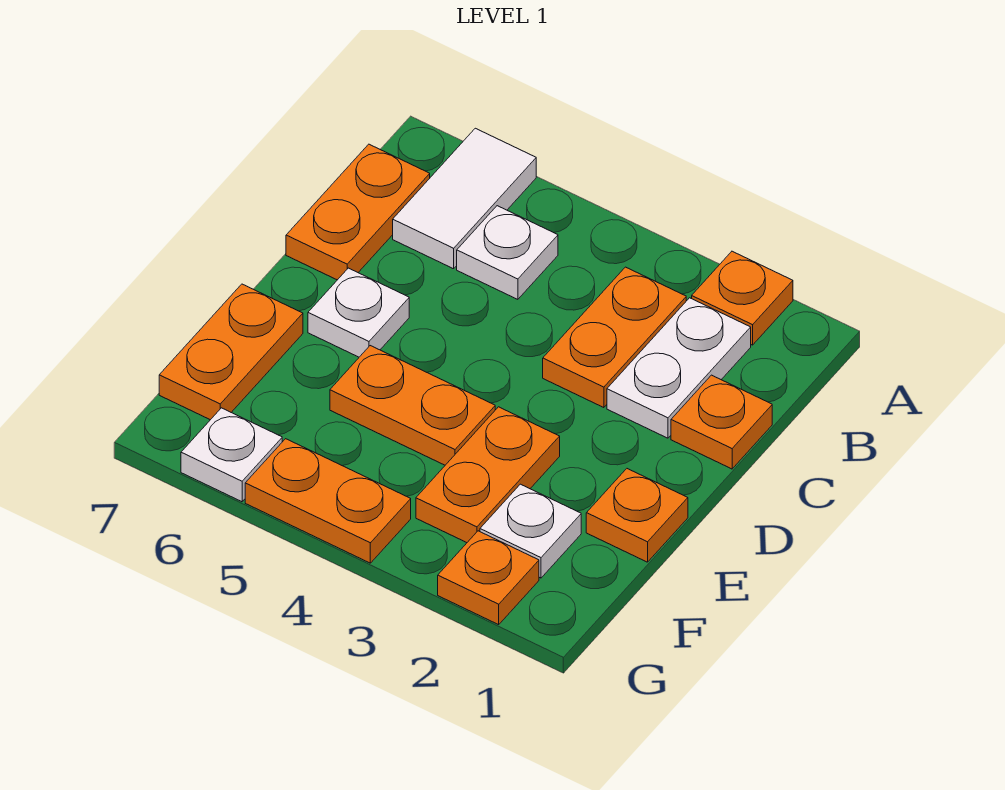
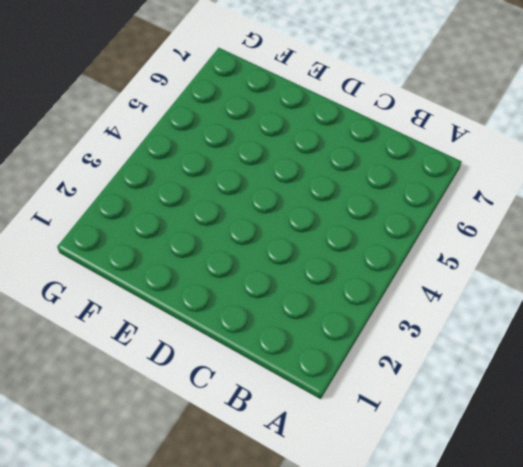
none -> orange plate A2 level 1
none -> white tile A6:B6 level 1
none -> white plate B2:C2 level 1

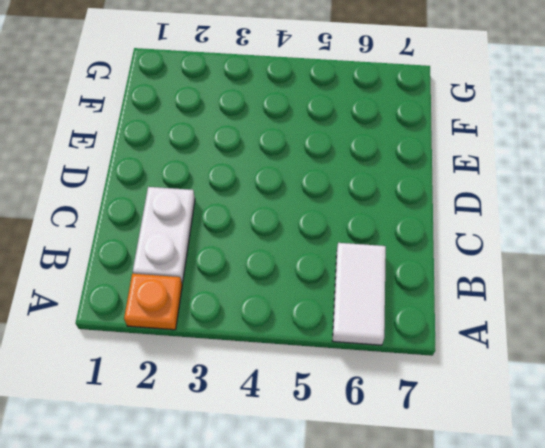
none -> orange plate B3:C3 level 1
none -> white plate B5 level 1
none -> orange plate B7:C7 level 1

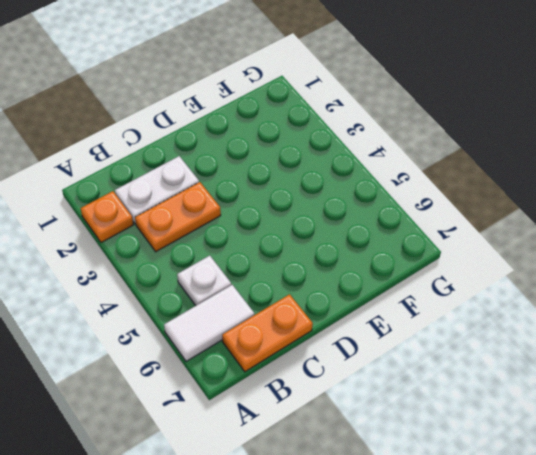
none -> orange plate C1 level 1
none -> white plate D6 level 1
none -> orange plate E1 level 1

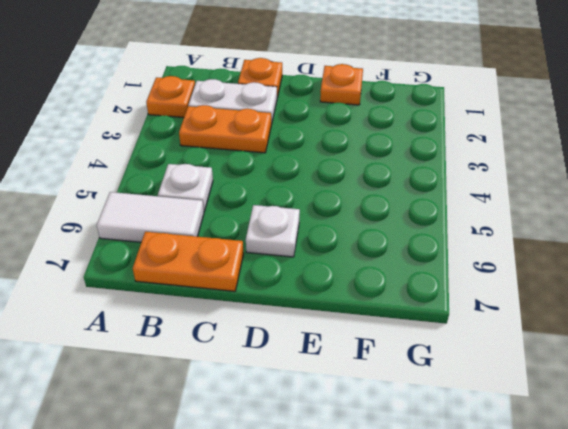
none -> orange plate E3:F3 level 1
none -> orange plate E4:E5 level 1
none -> orange plate E7:F7 level 1

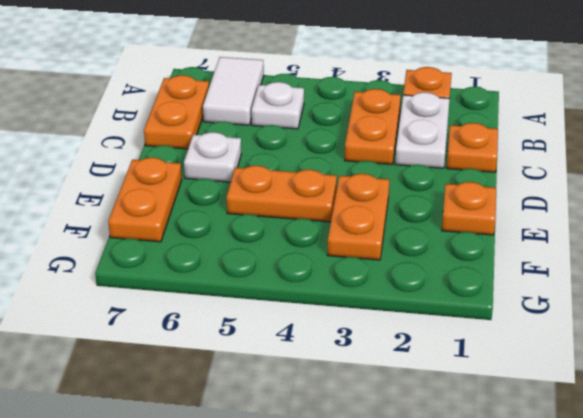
none -> white plate F2 level 1
none -> orange plate G2 level 1
none -> orange plate G4:G5 level 1

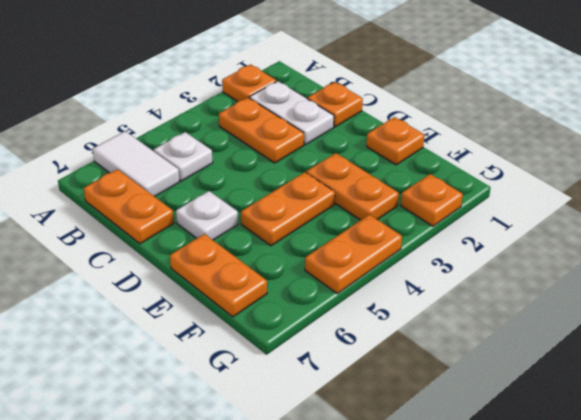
none -> white plate F2 level 1
none -> white plate G6 level 1

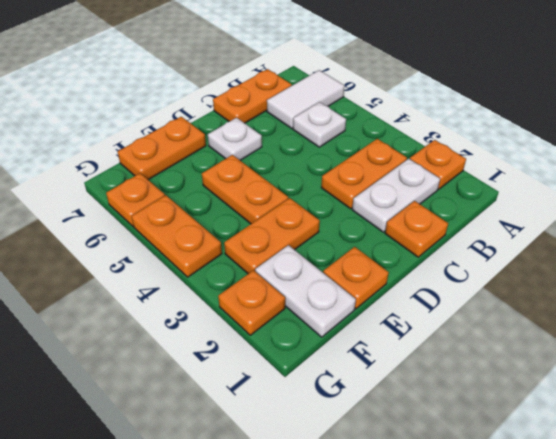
white plate F1:F2 level 1 -> white plate F2 level 1
orange plate G6 level 1 -> white plate G6 level 1

